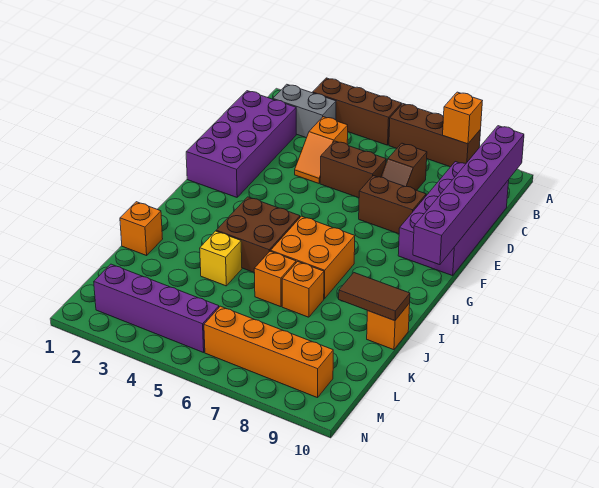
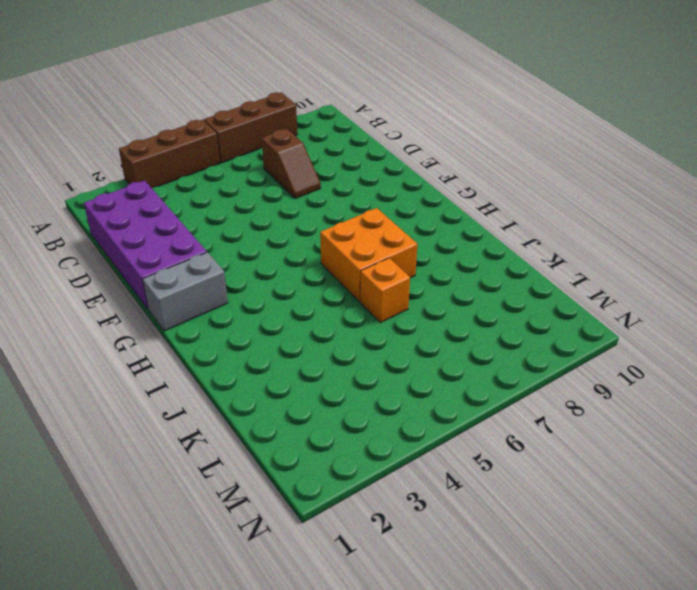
grey brick G1:G2 level 1 -> grey brick B2:B3 level 1
none -> orange slope C4:D4 level 1 top C
none -> purple brick C9:F10 level 1
none -> brown brick D5:D6 level 1

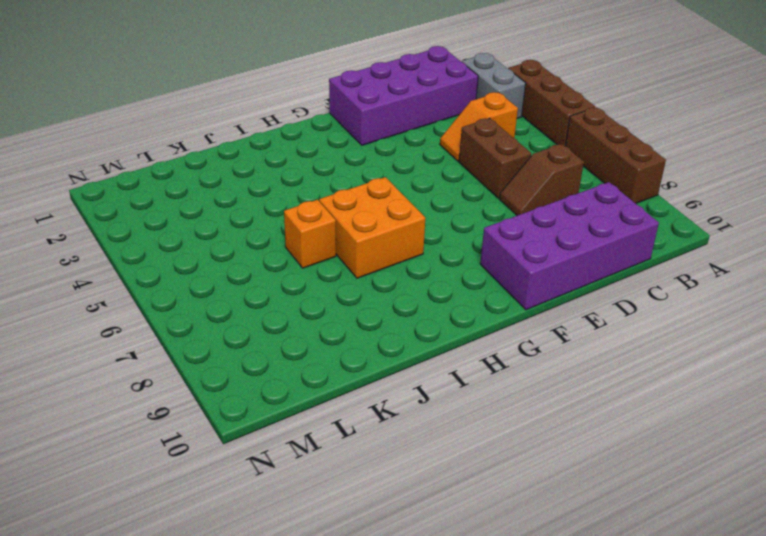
none -> brown brick E7:E8 level 1
none -> brown brick H4:I5 level 1
none -> orange brick J1 level 1

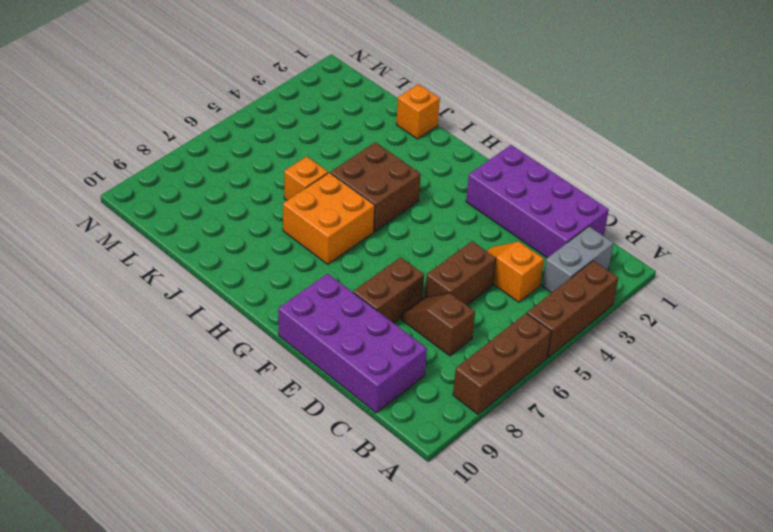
none -> yellow brick J4 level 1
none -> orange brick J7 level 1
none -> orange brick J10 level 1

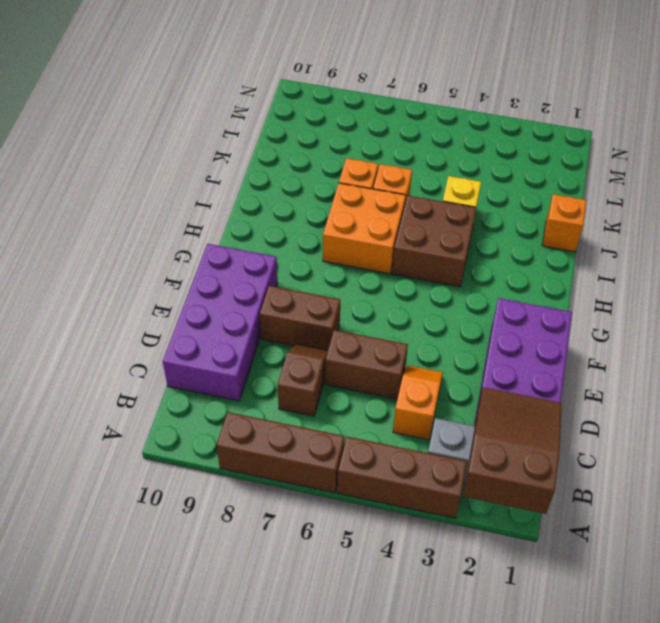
brown slope A1:C2 level 2 top A -> none
none -> orange brick J10 level 1
none -> purple brick M2:M5 level 1
none -> orange brick M6:M9 level 1

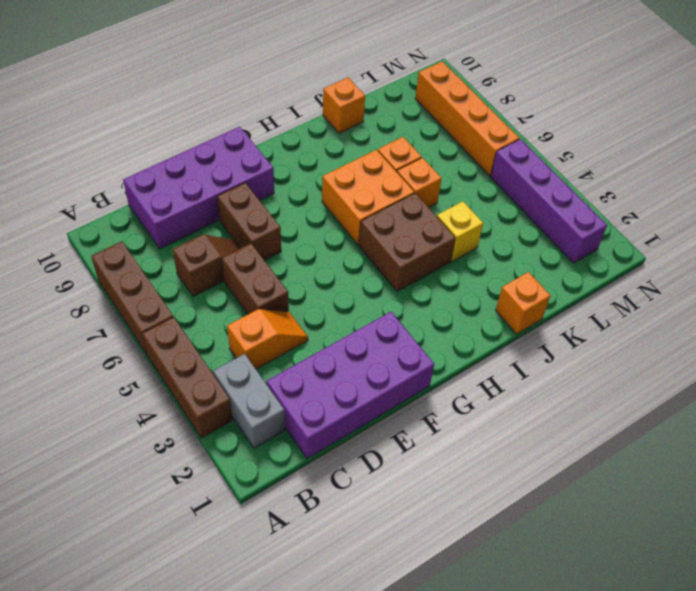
none -> orange brick A8 level 2
none -> purple brick B10:G10 level 2
none -> brown tile J9:J10 level 2

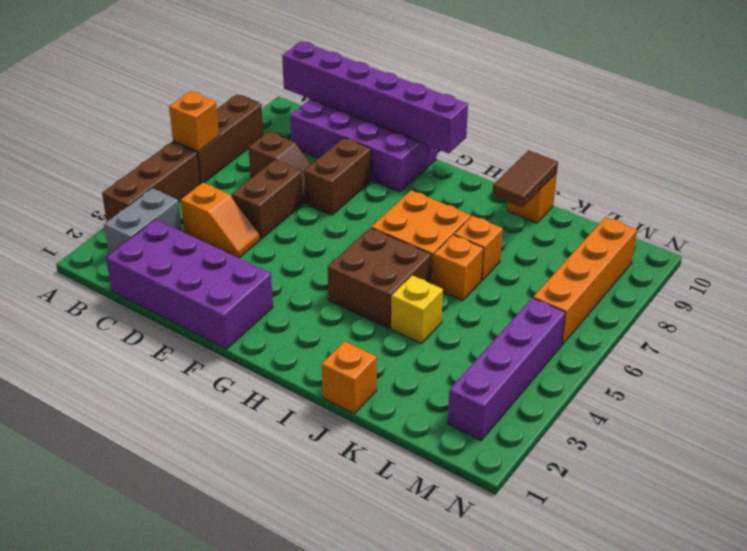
orange brick A6 level 2 -> orange brick A8 level 2

